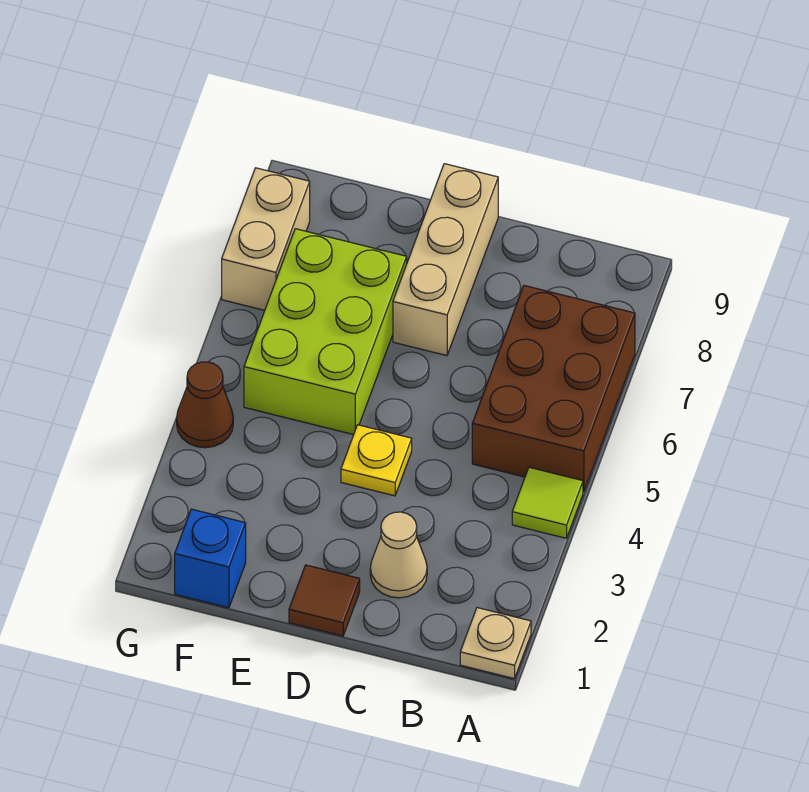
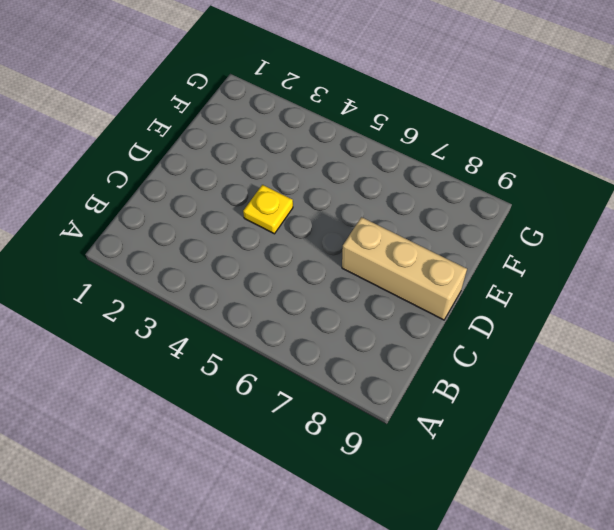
none -> tan plate A1 level 1
none -> lime tile A4 level 1

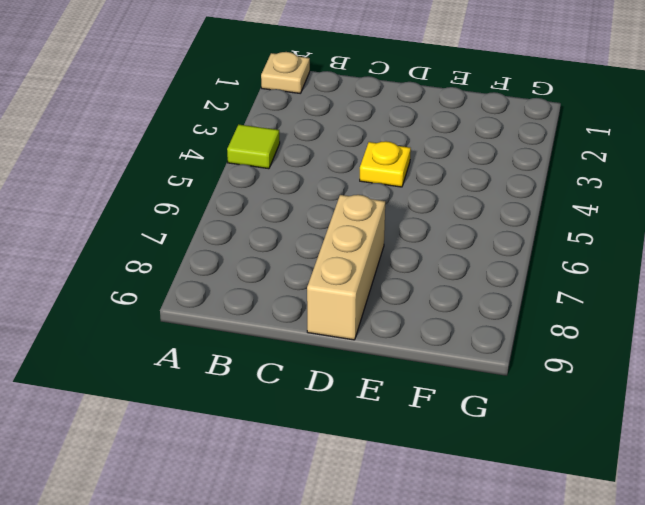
none -> brown brick A5:B7 level 1
none -> tan cone C2 level 1

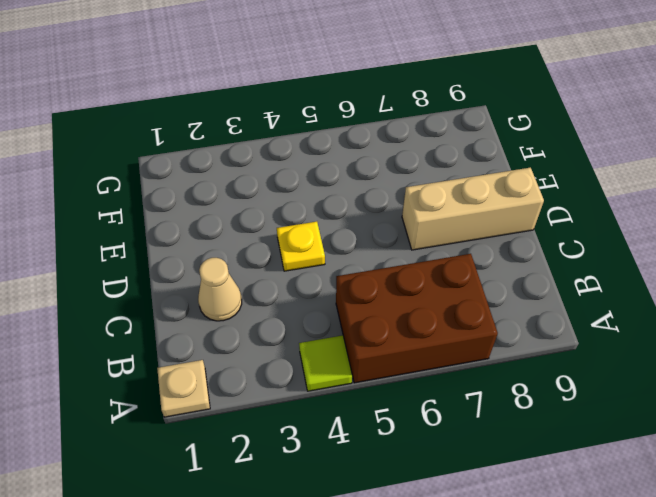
none -> brown tile D1 level 1
none -> lime brick E5:F7 level 1

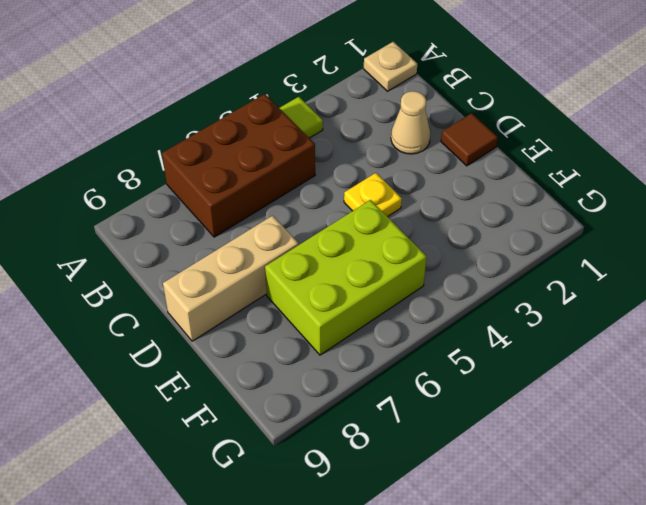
none -> blue brick F1 level 1
none -> brown cone G4 level 1

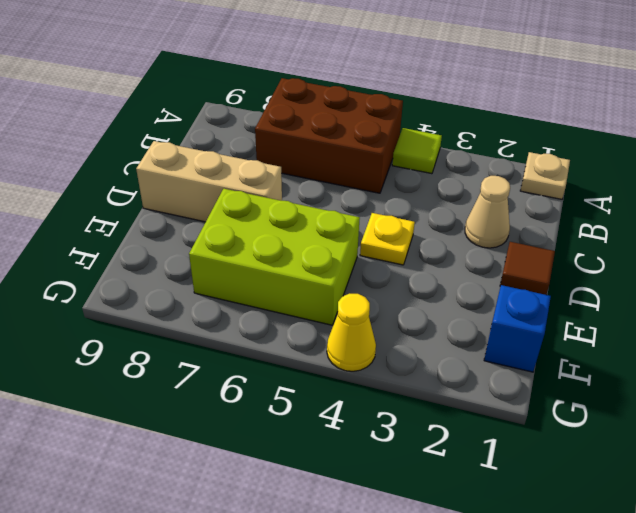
yellow cone G4 level 1 -> brown cone G4 level 1
none -> tan brick G7:G8 level 1

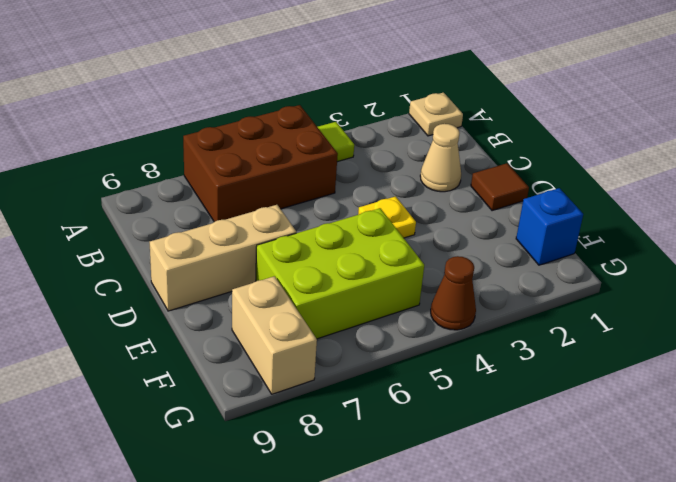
tan brick F8:G8 level 1 -> tan brick G7:G8 level 1

